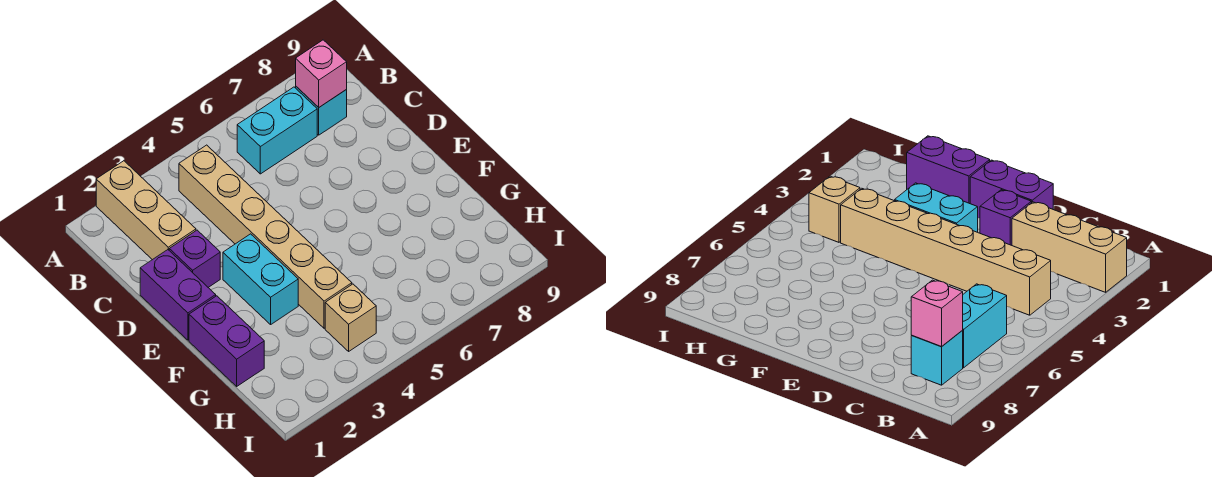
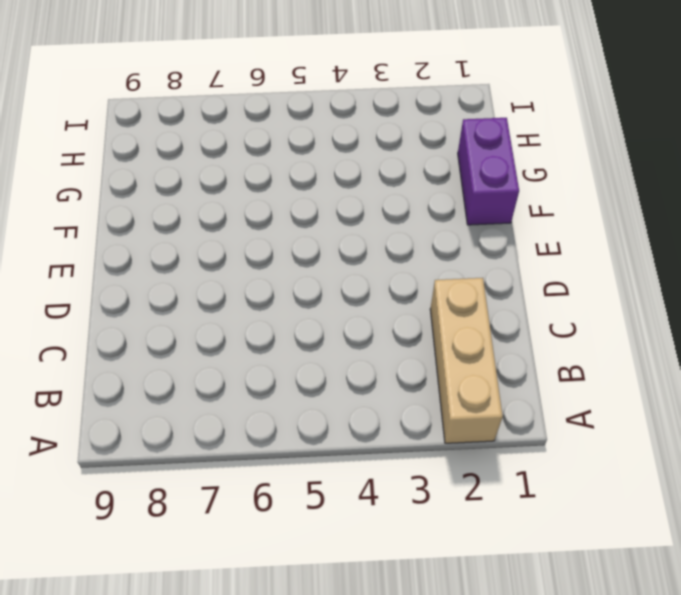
none -> tan brick B4:G4 level 1
none -> cyan brick B6:B7 level 1

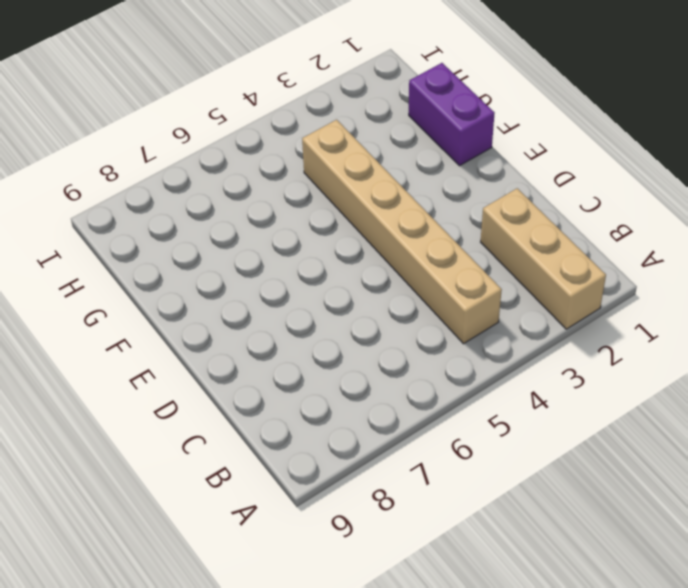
none -> cyan brick B6:B7 level 1
none -> cyan brick B8 level 1

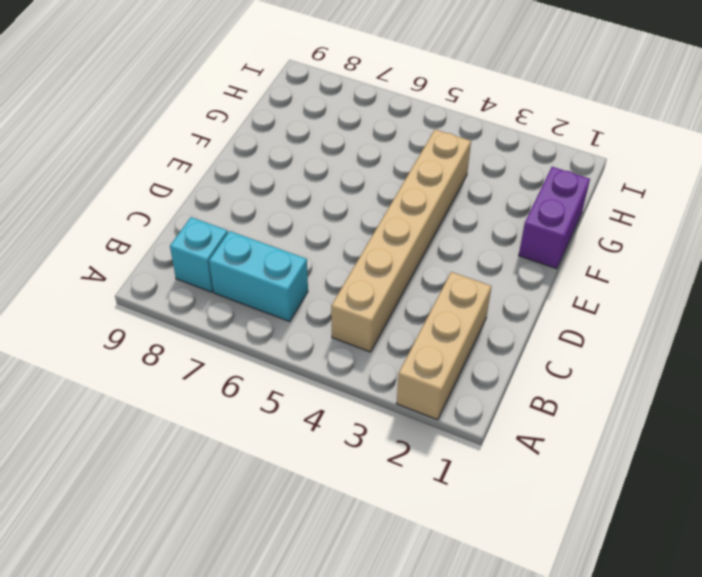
none -> purple brick D1:E1 level 1
none -> purple brick D2 level 1

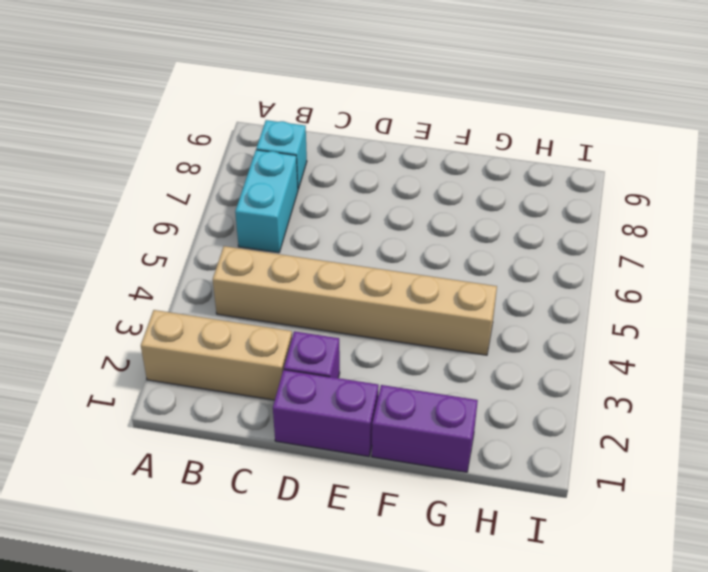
none -> cyan brick E3:F3 level 1
none -> tan brick H4 level 1

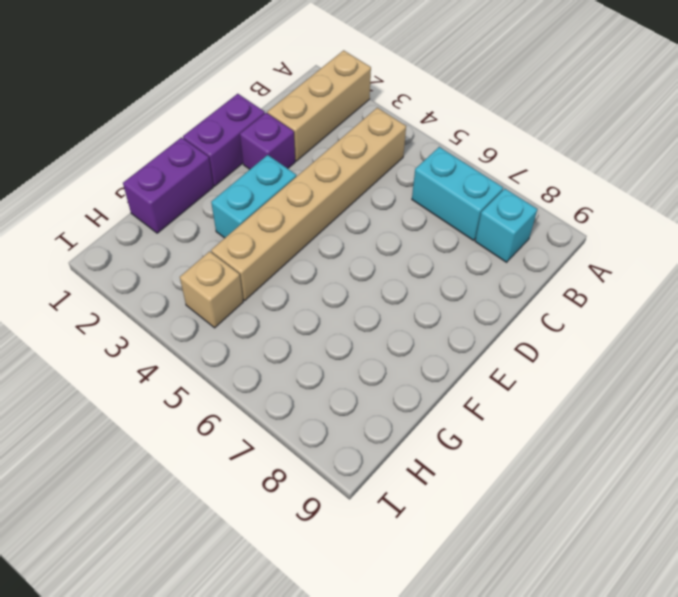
none -> pink brick B8 level 2

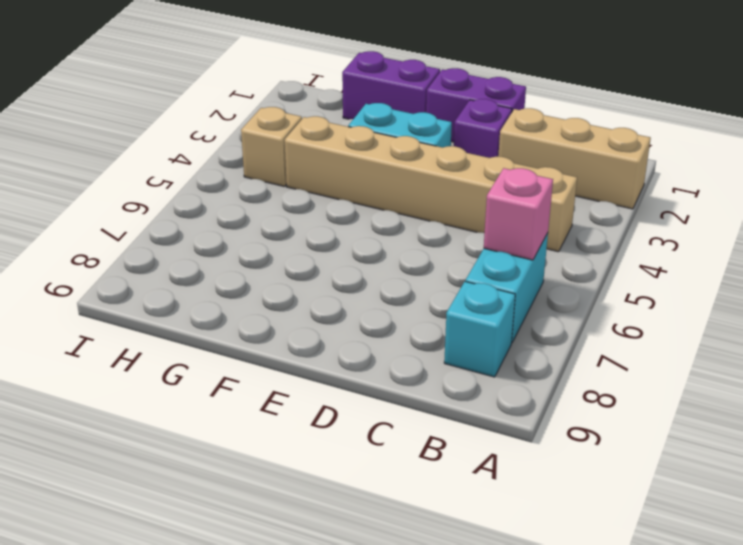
pink brick B6 level 2 -> pink brick B8 level 2

